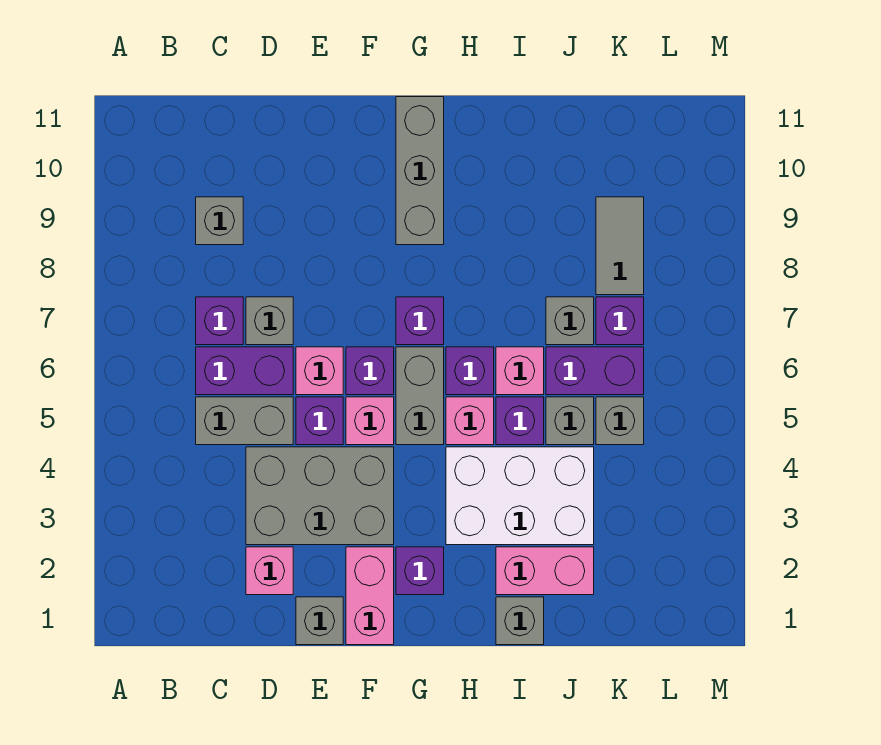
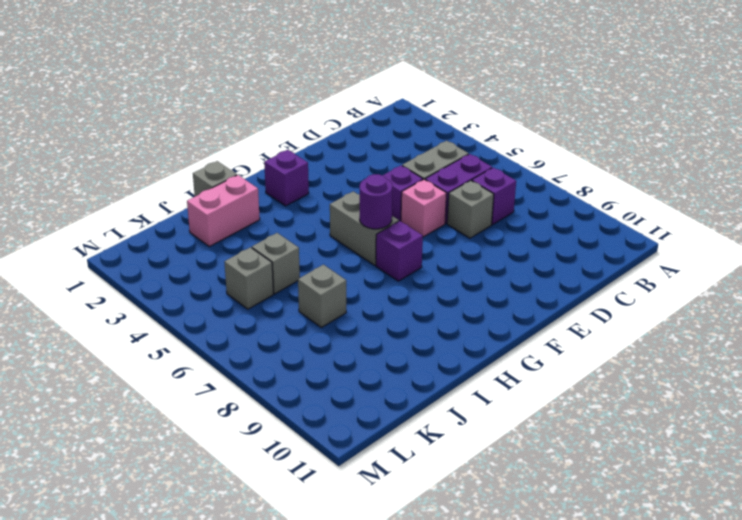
purple round brick G6 level 2 -> none
none -> grey brick C9 level 1
none -> pink brick D2 level 1
none -> grey brick D3:F4 level 1
none -> grey brick E1 level 1

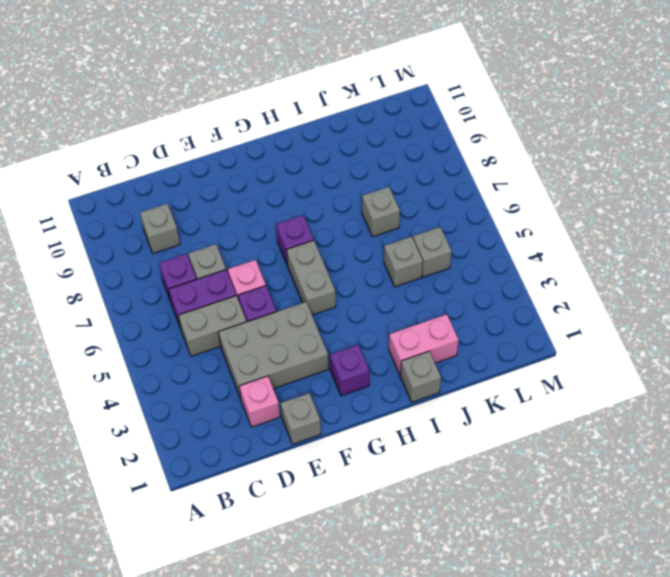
none -> pink brick F1:F2 level 1
none -> pink brick F5 level 1
none -> purple brick F6 level 1
none -> grey brick G9:G11 level 1

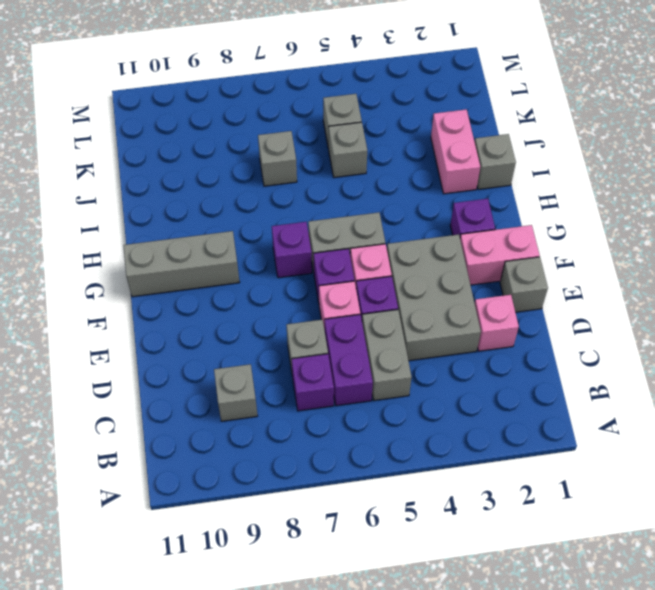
none -> white brick H3:J4 level 1
none -> pink brick H5 level 1
none -> purple brick H6 level 1
none -> purple brick I5 level 1

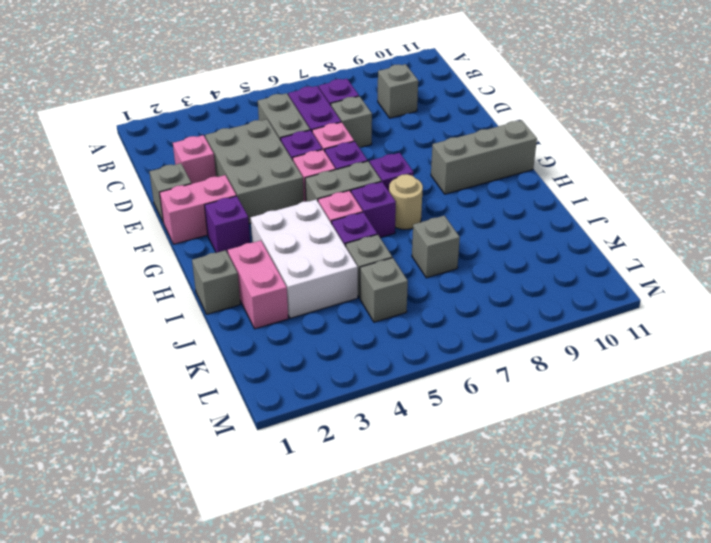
tan round brick H7 level 1 -> none
none -> pink brick I6 level 1
none -> purple brick J6:K6 level 1
none -> purple brick K7 level 1
none -> grey tile K8:K9 level 1

